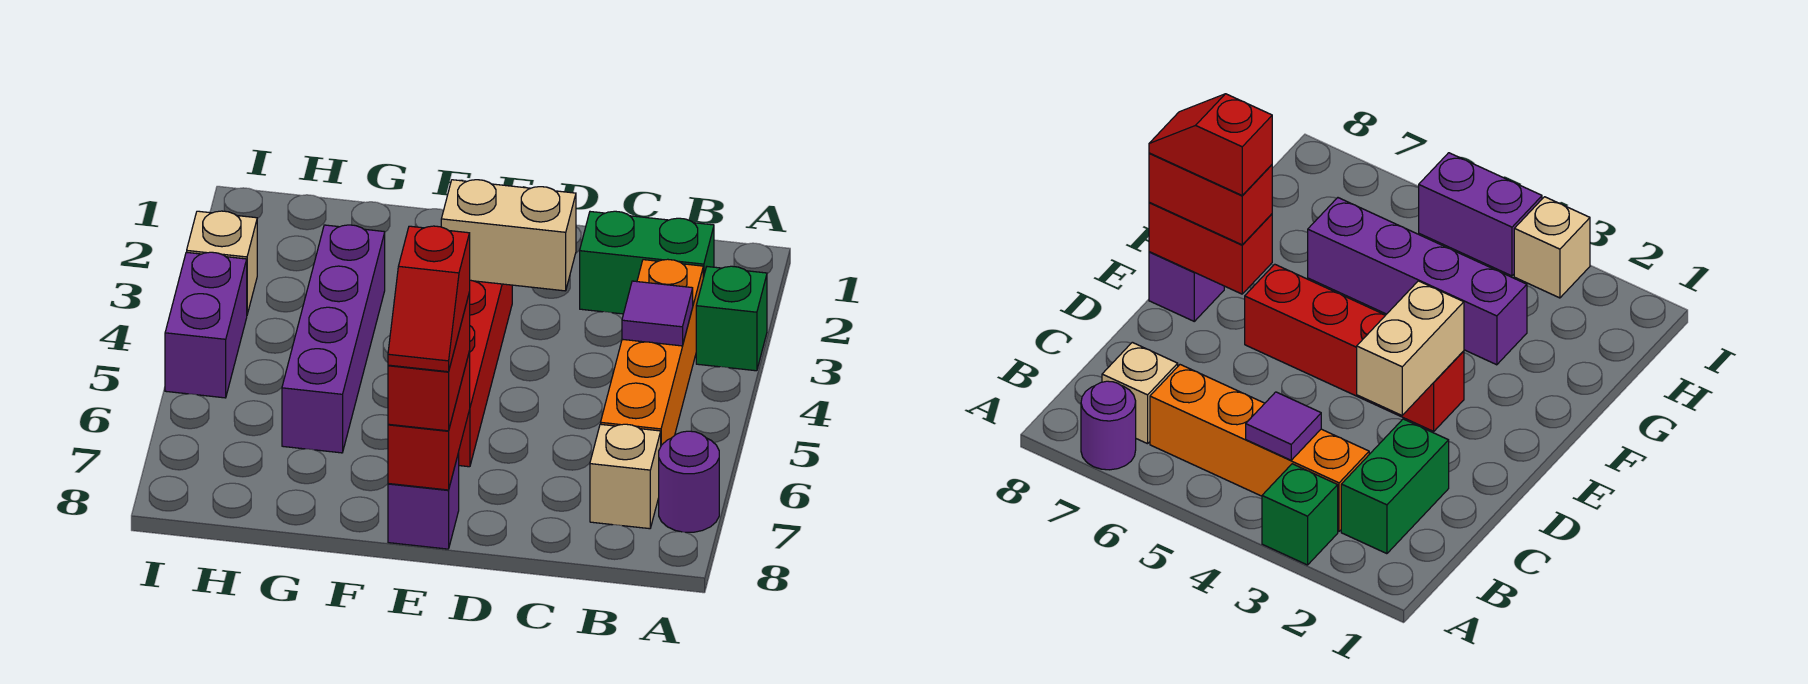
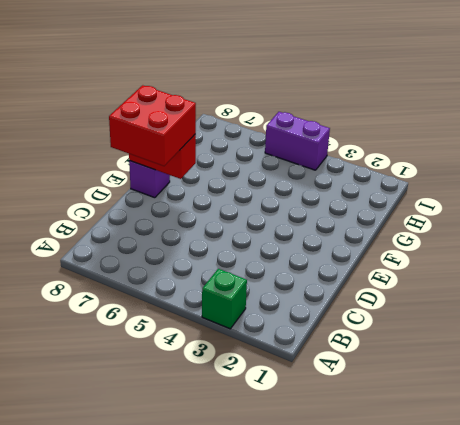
red brick D7:E8 level 3 -> red brick E7:E8 level 3
none -> purple round brick A7 level 1
none -> green brick B2:C2 level 1
none -> orange brick B3:B6 level 1

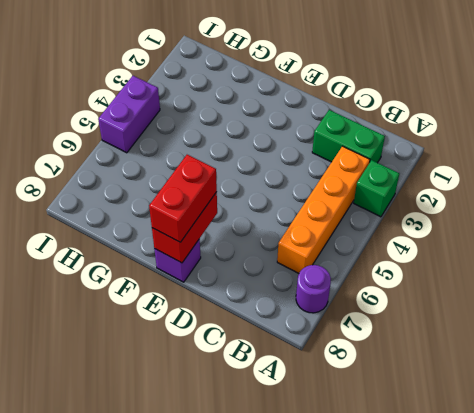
none -> tan brick B7 level 1
none -> red brick E3:E6 level 1
none -> purple brick G3:G6 level 1

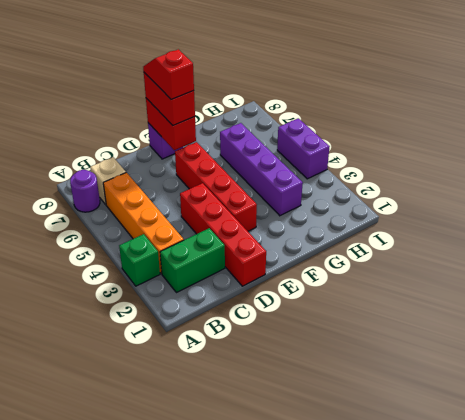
red brick D1:D4 level 1 -> none
none -> tan brick I3 level 1
none -> purple tile B4 level 2
none -> tan brick D3:E3 level 2

